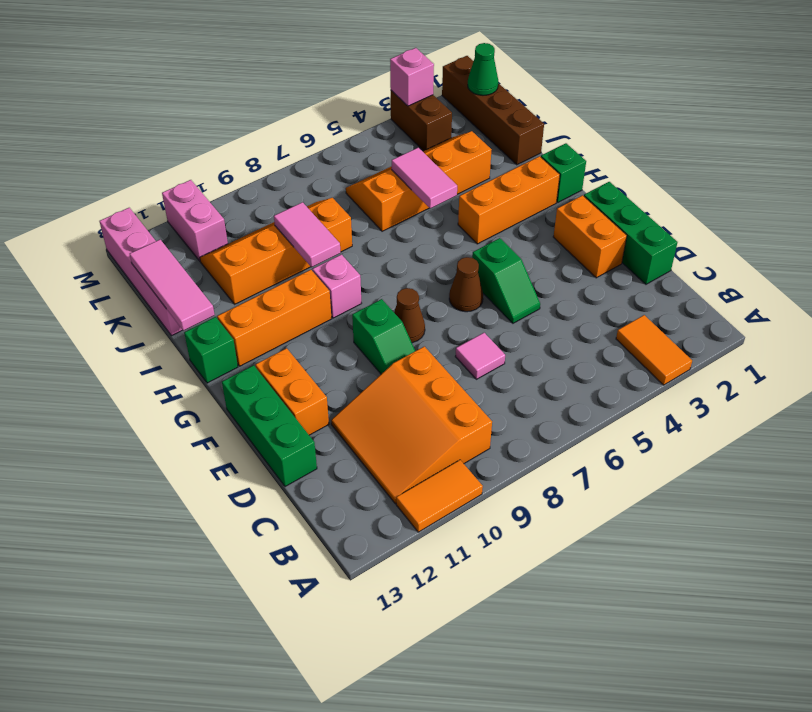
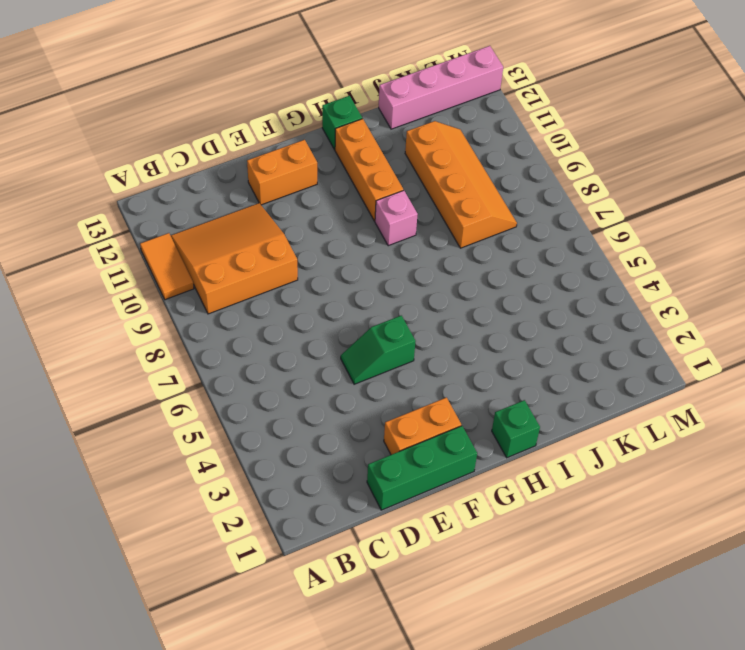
none -> orange tile A3:B3 level 1
none -> pink tile D7 level 1
none -> green brick D13:F13 level 1

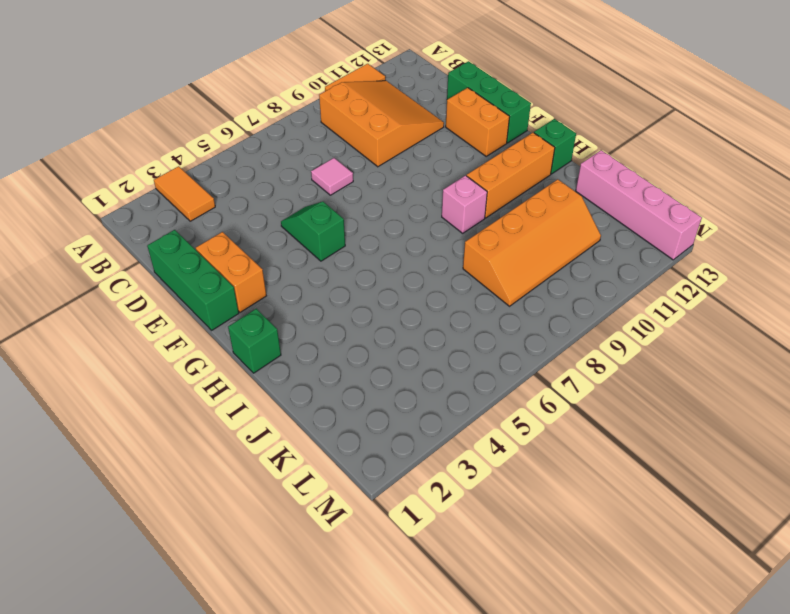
none -> green slope E9:F9 level 1 top F
none -> brown cone F6 level 1
none -> brown cone F8 level 1

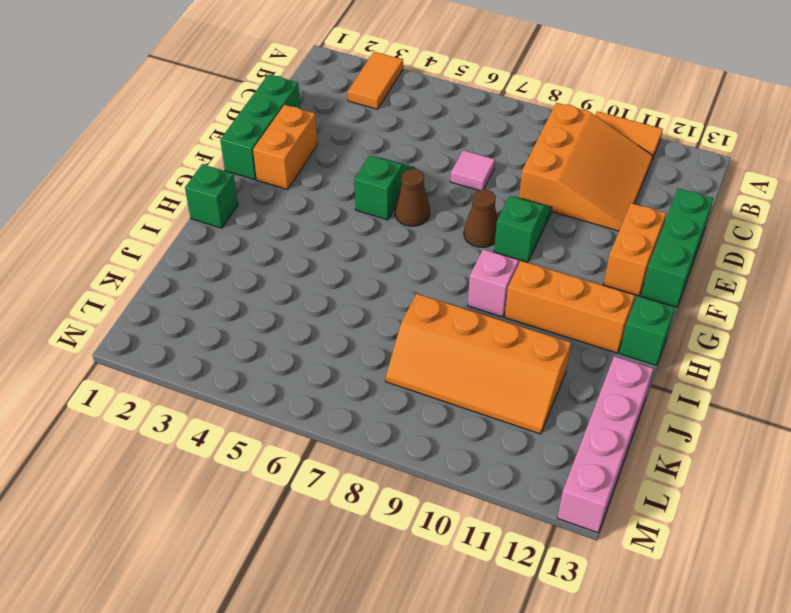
none -> orange brick H2:H4 level 1
none -> brown brick J1:M1 level 1
none -> orange slope J3:K6 level 1 top J

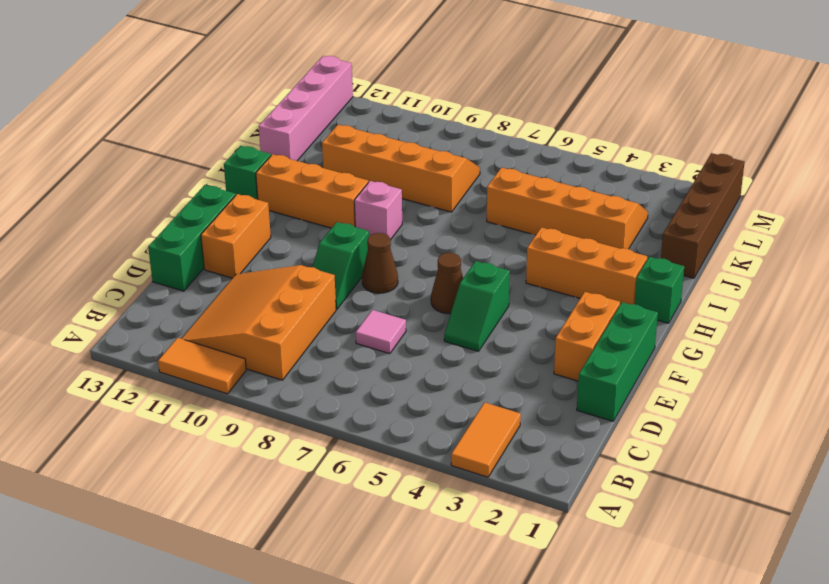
none -> brown brick L3:M3 level 1
none -> pink brick L11:M11 level 1
none -> pink tile I5:J5 level 2

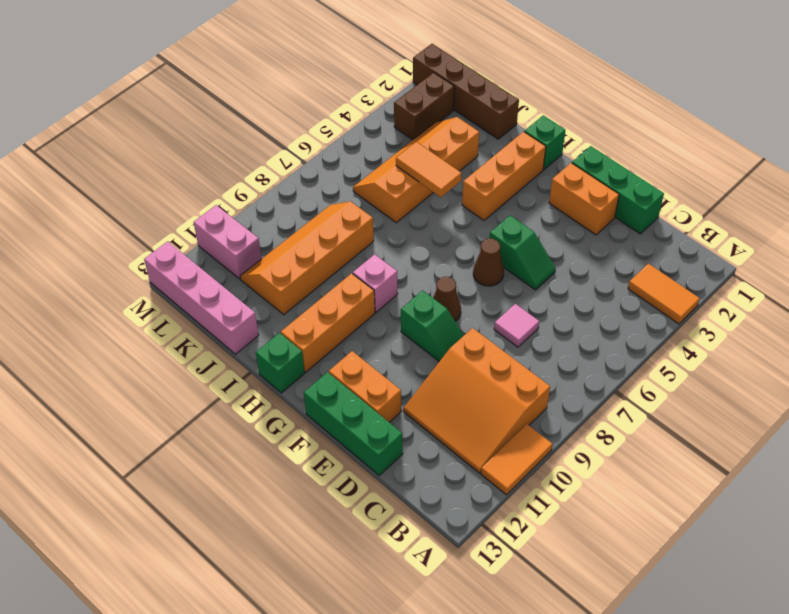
orange tile I5:J5 level 2 -> pink tile I5:J5 level 2
brown brick L2:L3 level 1 -> brown brick L3:M3 level 1
none -> pink tile I9:J9 level 2
none -> pink tile I13:K13 level 2
none -> green cone L1 level 2

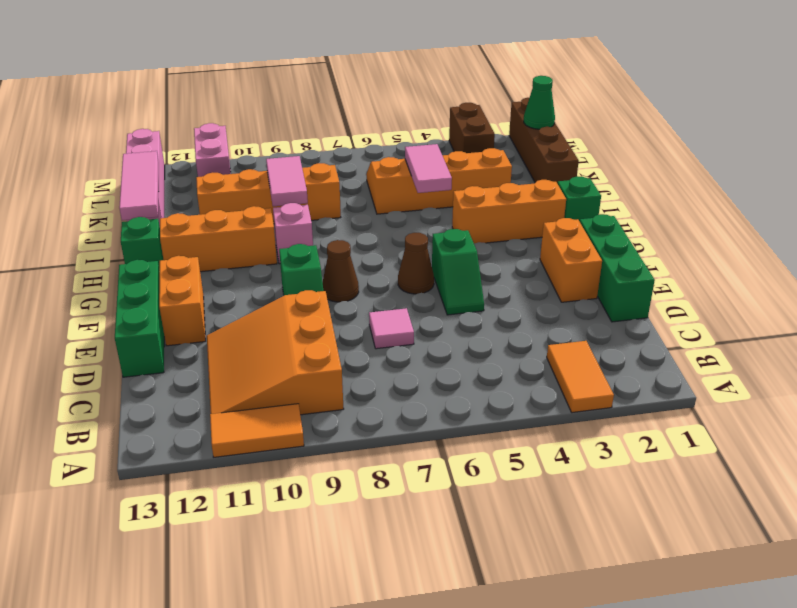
none -> pink brick M3 level 2

